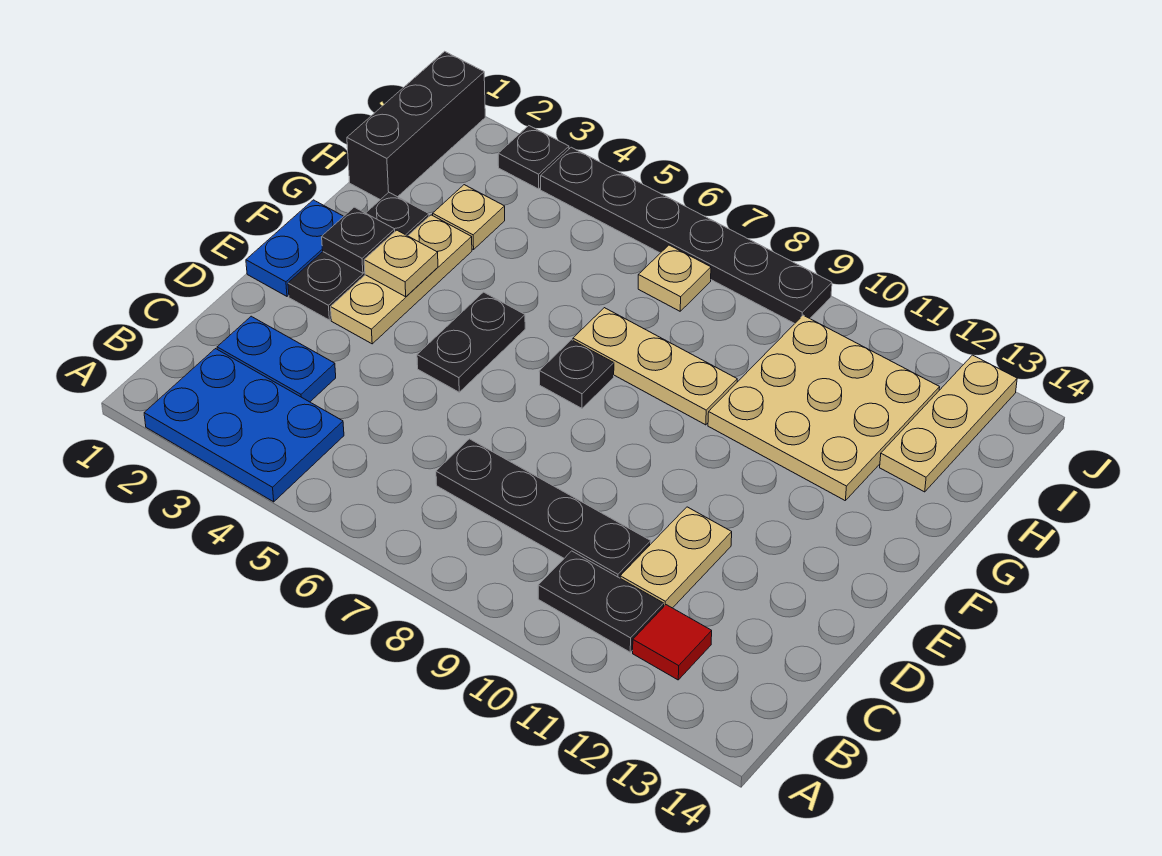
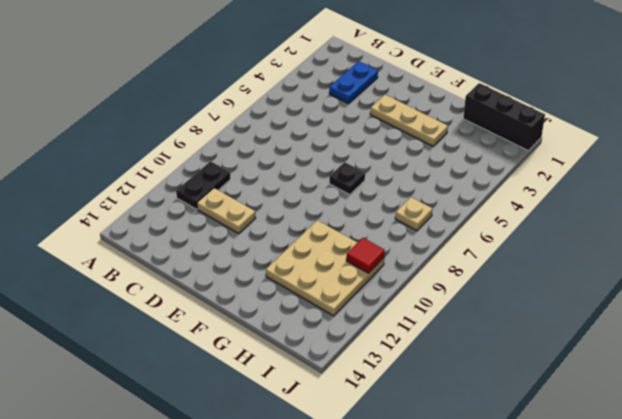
red tile I10 level 2 -> red tile B12 level 1
none -> blue plate A2:B4 level 1
none -> black plate C7:C10 level 1
none -> blue plate E1:F1 level 1

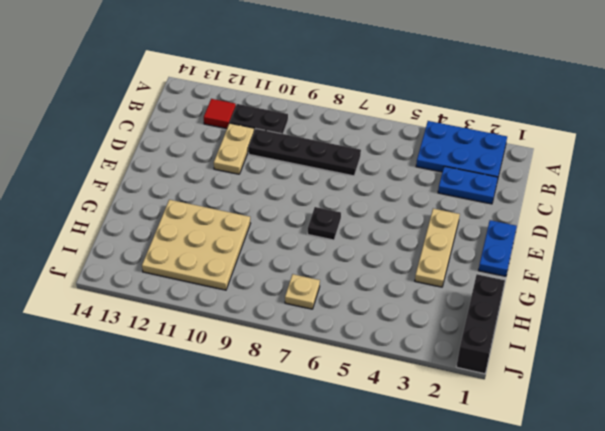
none -> black plate E2:G2 level 1
none -> black plate E5:F5 level 1
none -> tan plate G7:G9 level 1

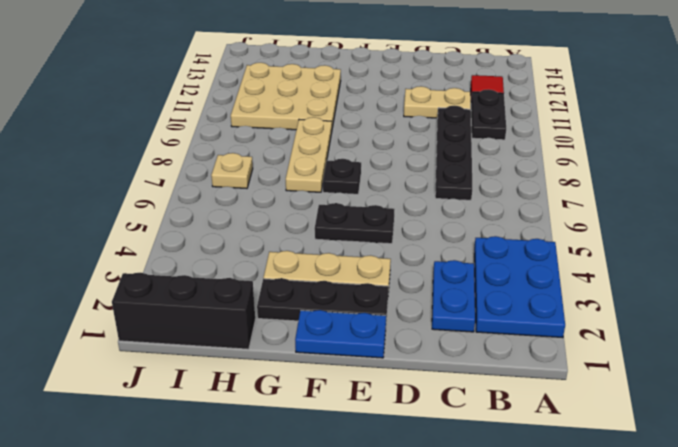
none -> tan plate H3 level 1
none -> tan plate H13:J13 level 1
none -> black plate J3 level 1

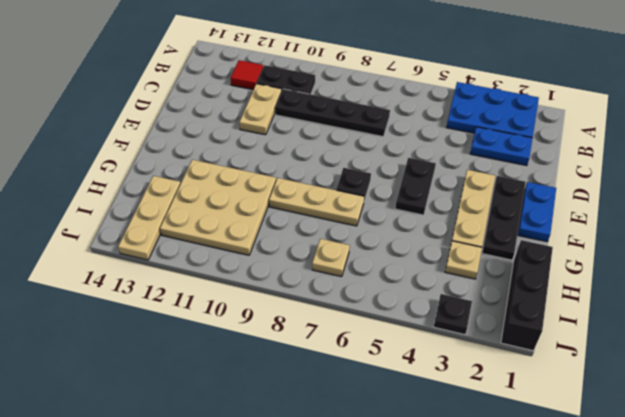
none -> black plate J4:J9 level 1
none -> black plate F2 level 2
none -> tan plate F3 level 2

